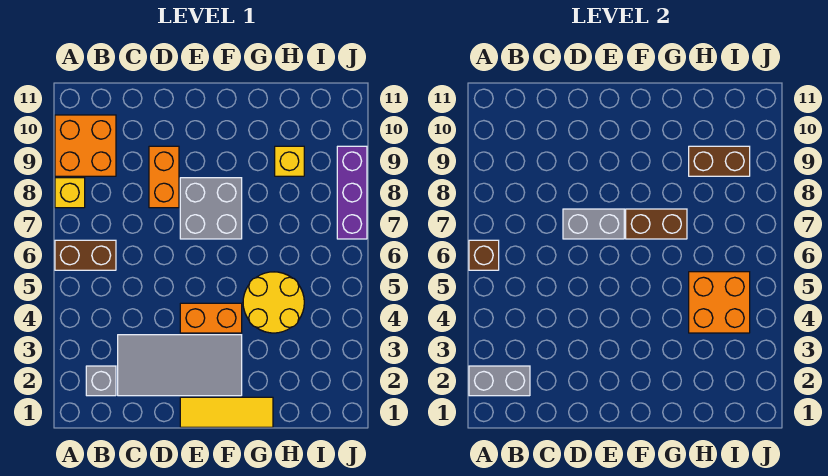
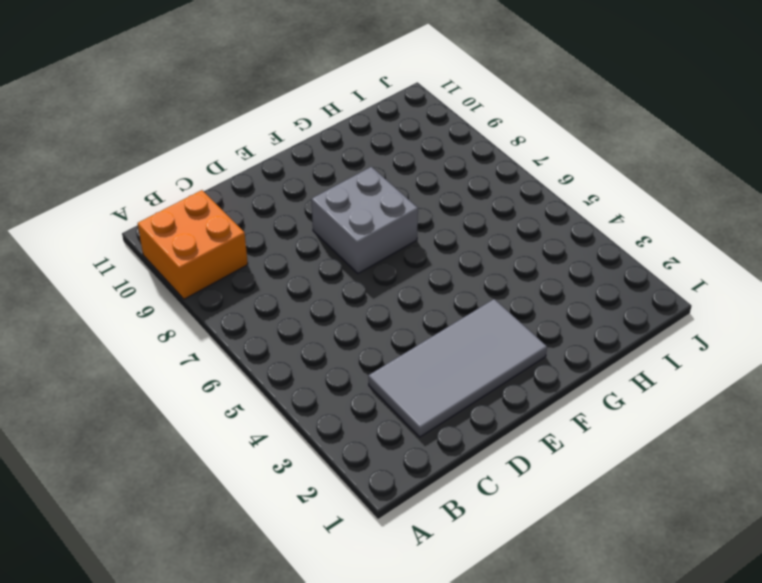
none -> brown brick A6:B6 level 1
none -> yellow brick A8 level 1
none -> grey brick B2 level 1

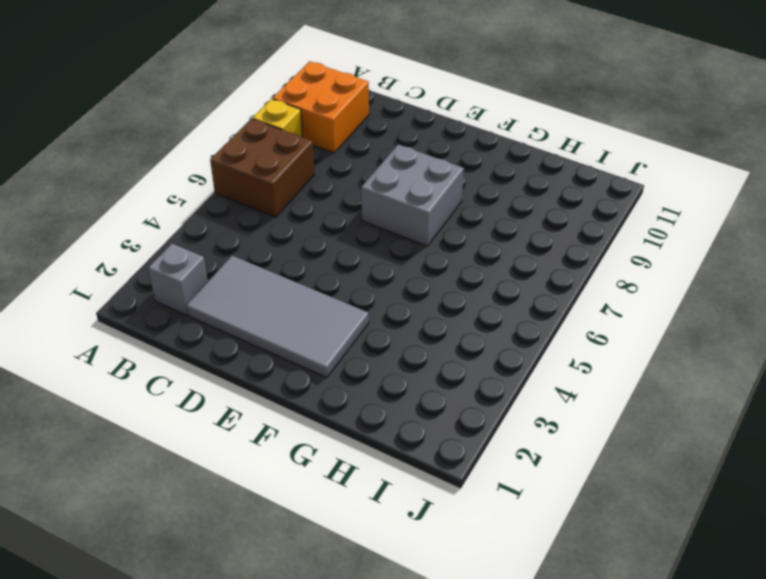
brown brick A6:B7 level 1 -> brown brick A6:B6 level 1
none -> orange brick D8:D9 level 1
none -> yellow tile E1:G1 level 1
none -> orange brick E4:F4 level 1

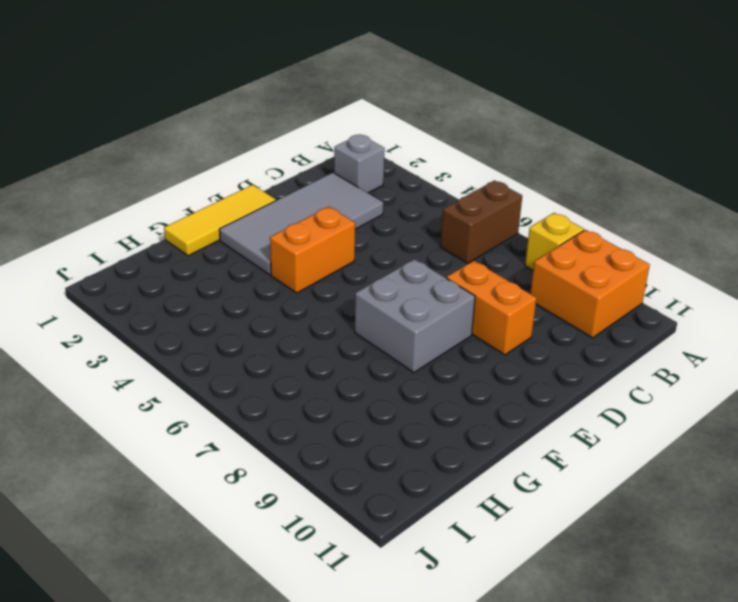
none -> yellow round brick G4:H5 level 1
none -> yellow brick H9 level 1
none -> purple brick J7:J9 level 1

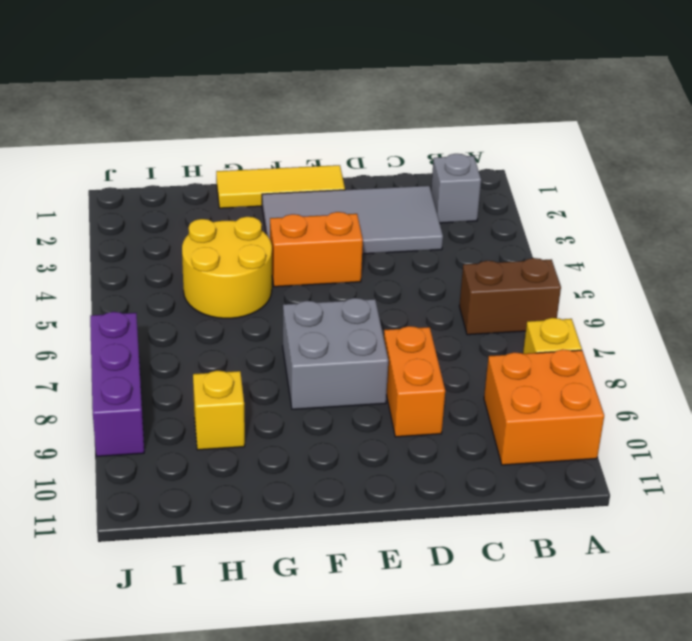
none -> grey brick A2:B2 level 2
none -> brown brick A6 level 2
none -> grey brick D7:E7 level 2

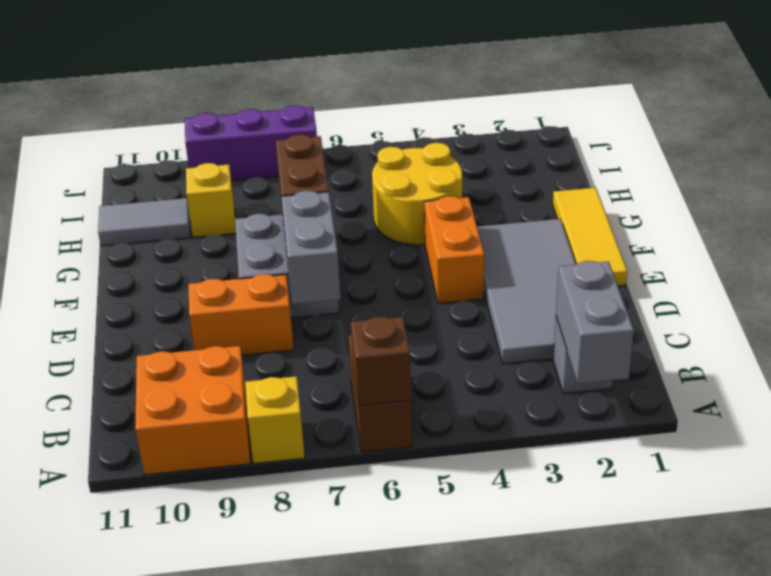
grey tile H10:H11 level 1 -> none
none -> orange brick H4:I5 level 2
none -> brown brick H9:I9 level 2

